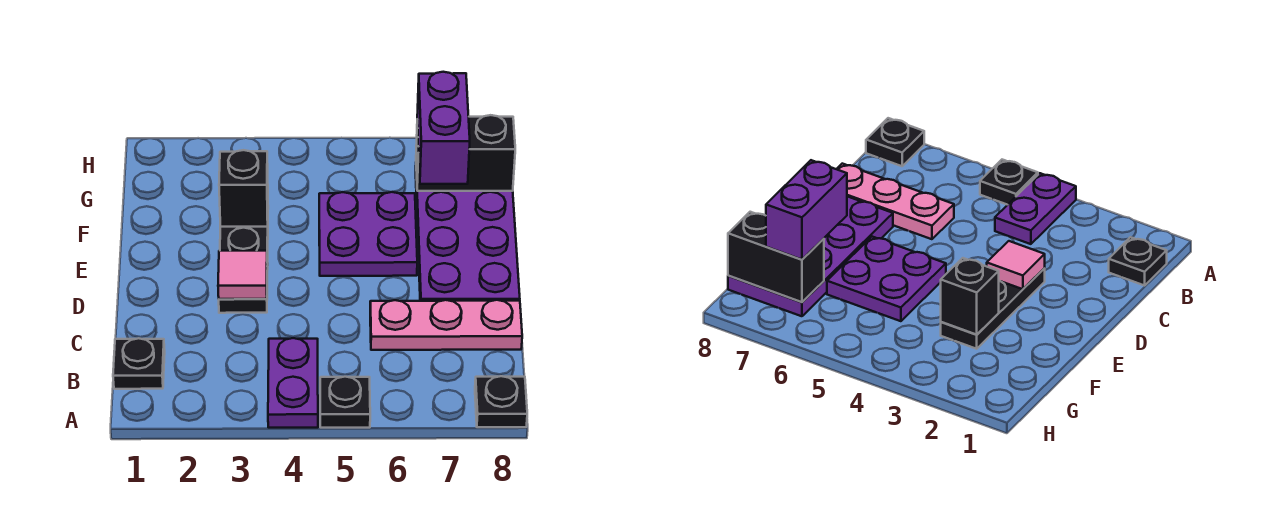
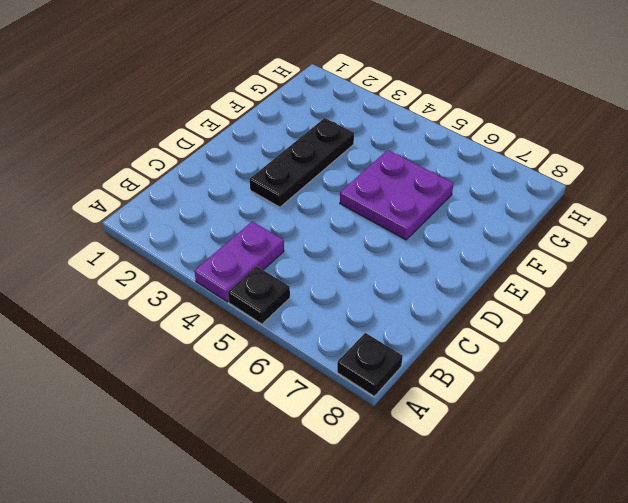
none -> black plate B1 level 1
none -> pink plate C6:C8 level 1
none -> purple plate D7:G8 level 1

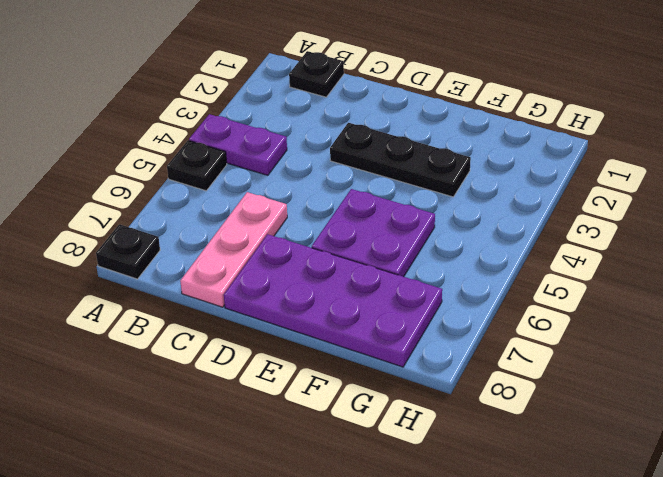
none -> pink tile D3 level 2
none -> black brick F3 level 2
none -> black brick G7:G8 level 2

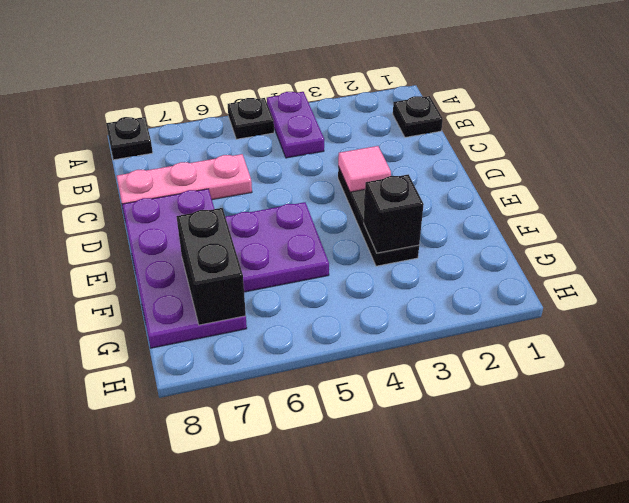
black brick F7:G7 level 2 -> black brick G7:G8 level 2
none -> purple brick F7:G7 level 3

